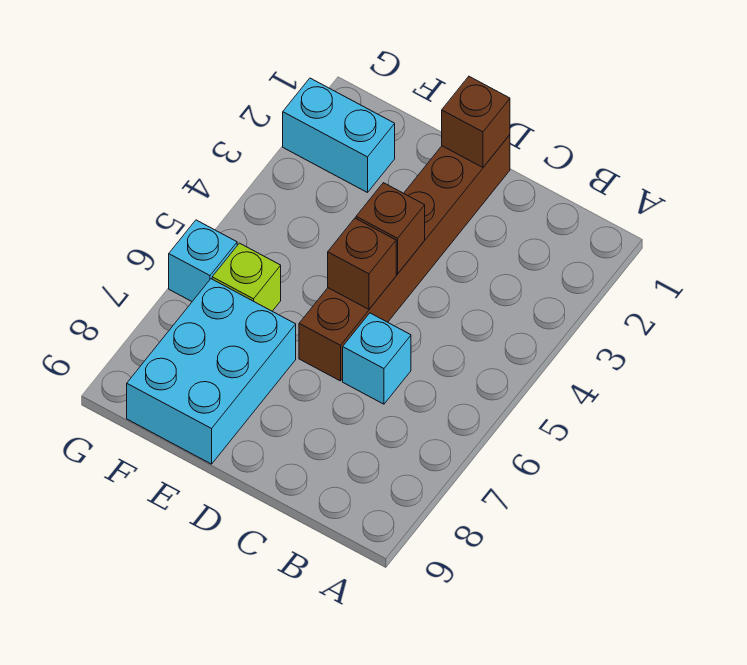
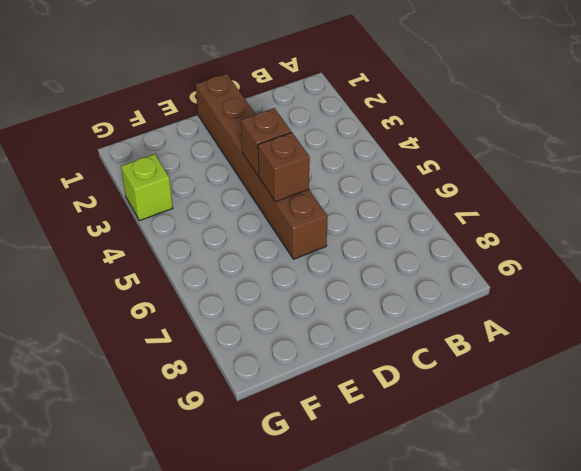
lime brick G3 level 1 -> lime brick F6 level 1
none -> cyan brick C6 level 1
none -> cyan brick E7:F9 level 1

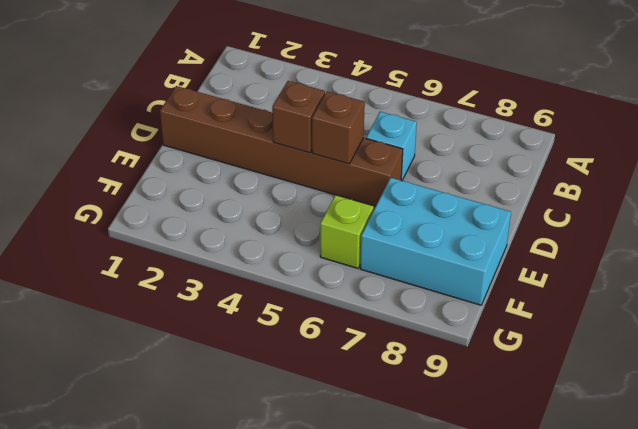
none -> cyan brick F2:G2 level 1
none -> cyan brick G6 level 1

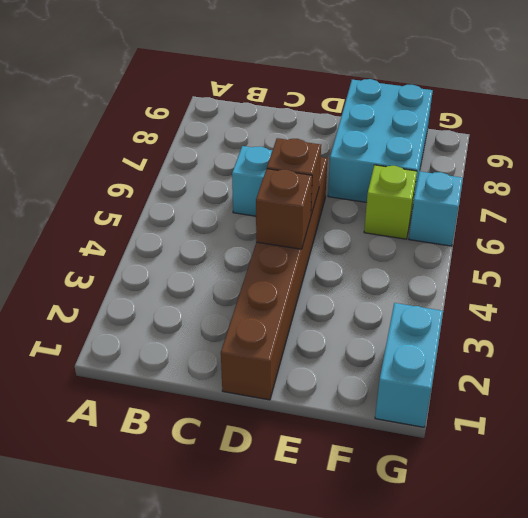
cyan brick G1:G2 level 1 -> cyan brick F2:G2 level 1
none -> brown brick D1 level 2

